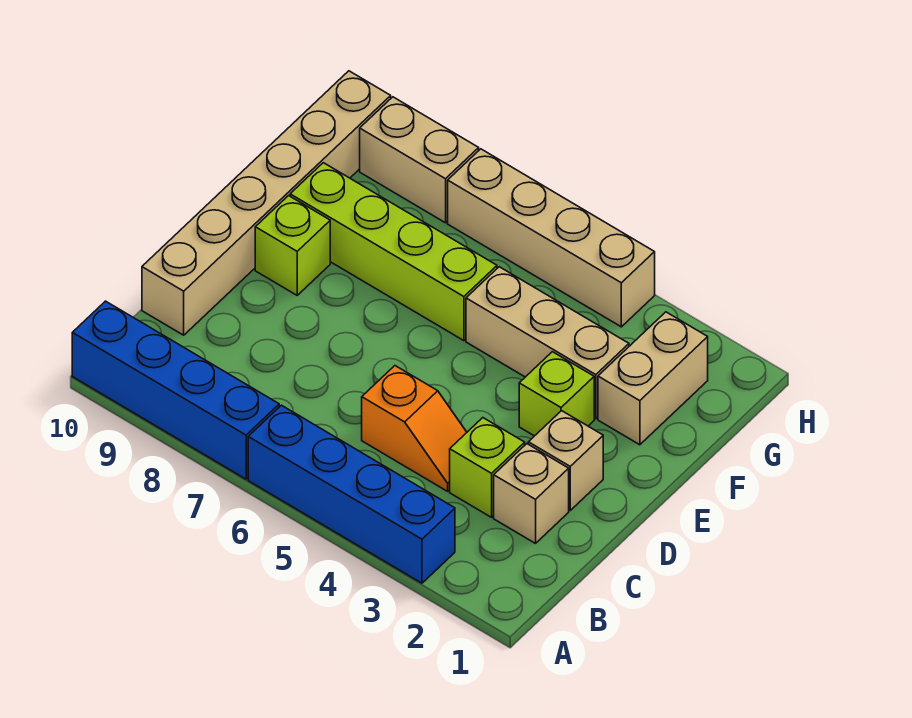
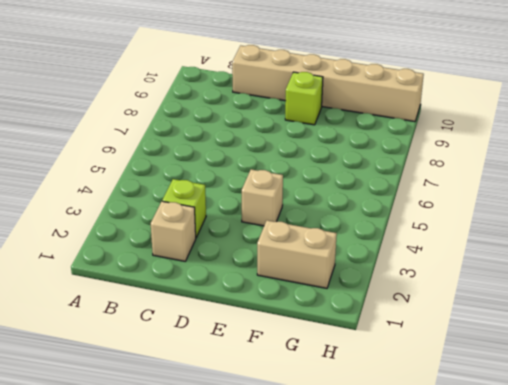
tan brick E4 level 1 -> tan brick D2 level 1
none -> blue brick A3:A6 level 1
none -> blue brick A7:A10 level 1
none -> orange slope C4:C5 level 1 top 5

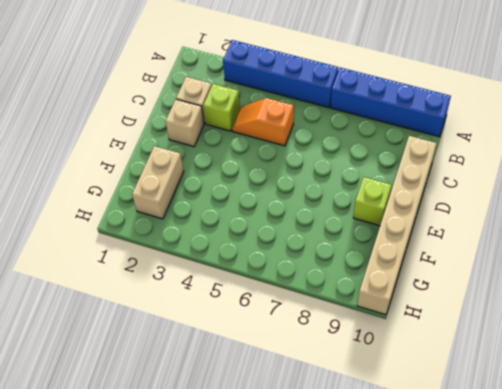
none -> lime brick E3 level 1
none -> tan brick F3:F5 level 1
none -> lime brick F6:F9 level 1

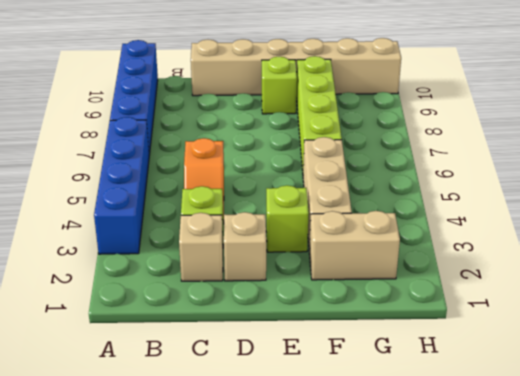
none -> tan brick H4:H7 level 1
none -> tan brick H8:H9 level 1

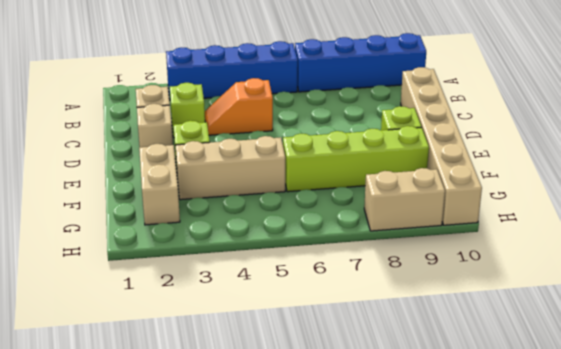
none -> tan brick H4:H7 level 1

